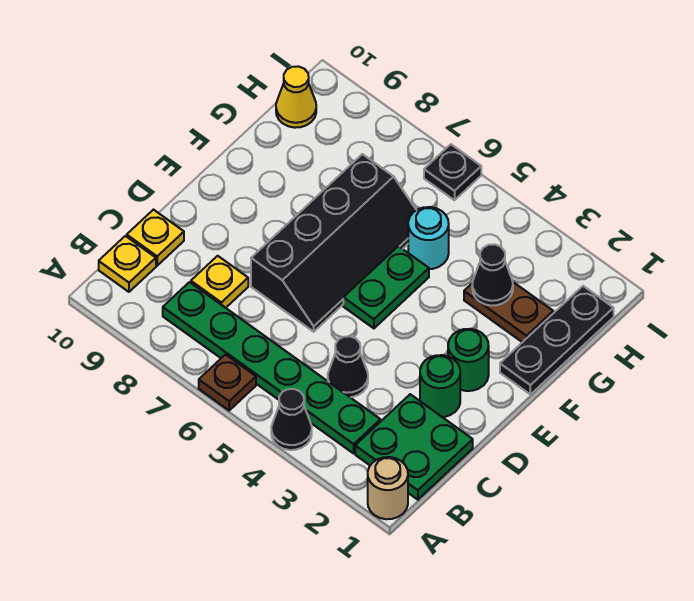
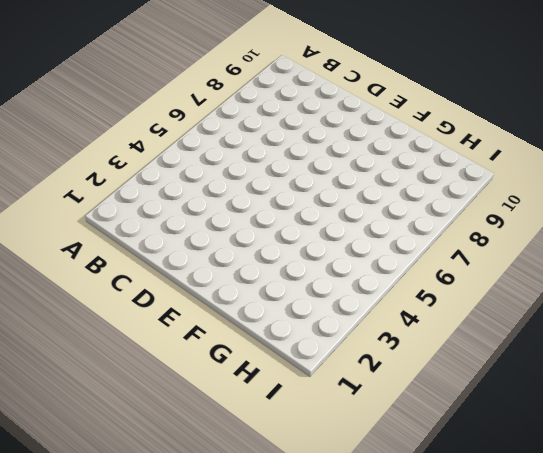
none -> tan round brick A1 level 1
none -> black cone A4 level 1
none -> brown plate A6 level 1

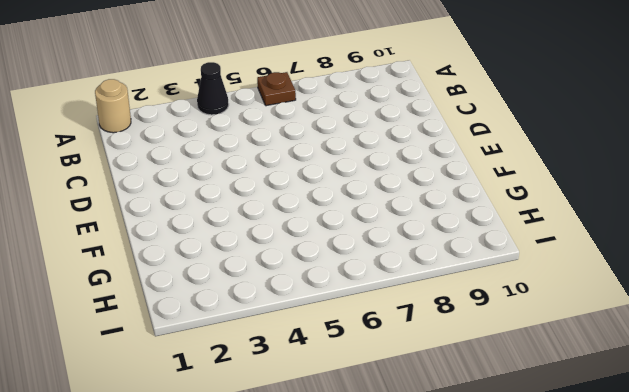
none -> green plate B1:C2 level 1
none -> green plate B3:B8 level 1
none -> yellow plate B10 level 1

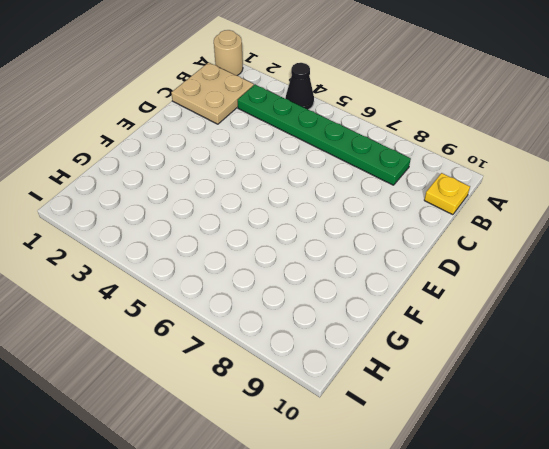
tan plate B1:C2 level 1 -> green plate B1:C2 level 1
none -> brown plate A6 level 1
none -> black cone C4 level 1
none -> yellow plate C8 level 1

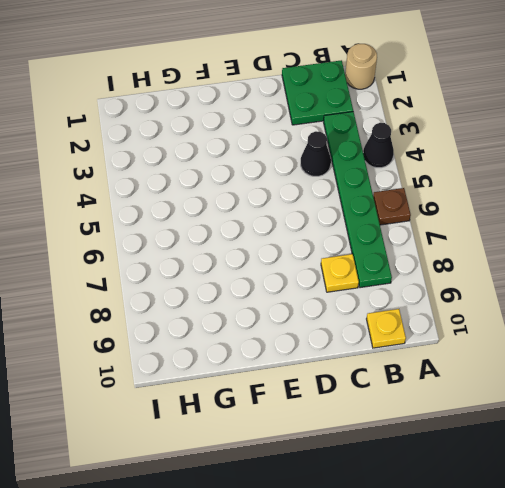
none -> yellow plate C10 level 1
none -> green round brick D2 level 1
none -> black slope D6:G7 level 1 top 7

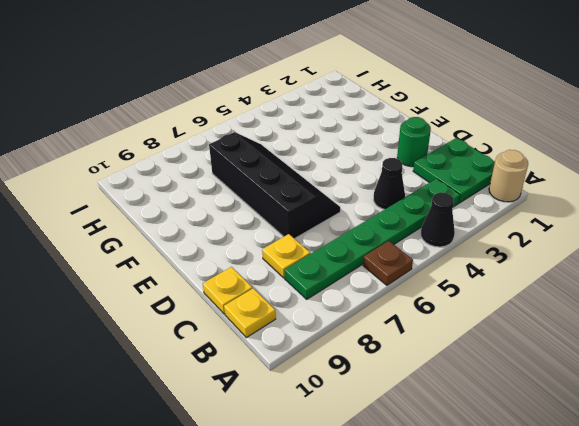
none -> green round brick E2 level 1
none -> green plate E5:F5 level 1
none -> black plate F1:H1 level 1

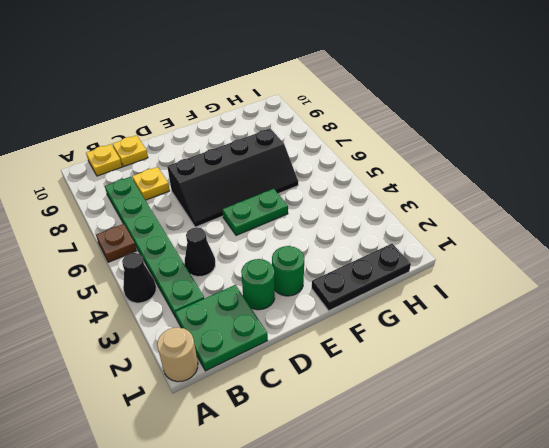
none -> brown plate G2:G3 level 1
none -> cyan round brick G5 level 1
none -> yellow cone H10 level 1

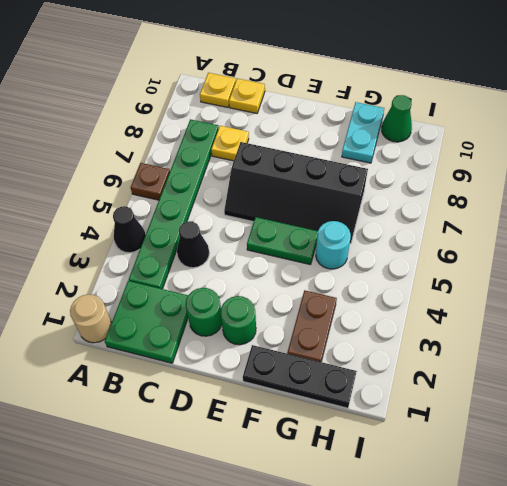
cyan plate G9:G10 level 1 -> none
green cone H10 level 1 -> yellow cone H10 level 1
none -> black plate I6 level 1
none -> black cone G3 level 2

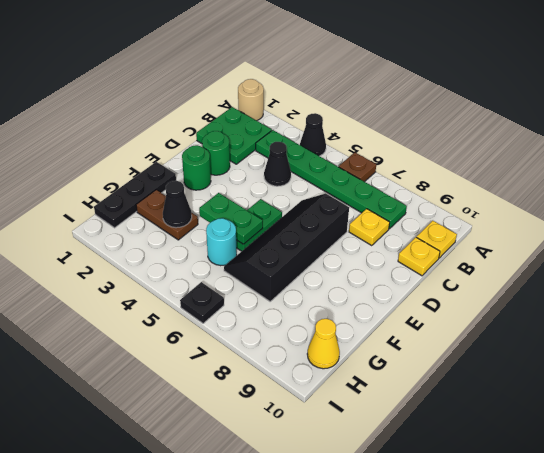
green plate F4:F5 level 2 -> none

